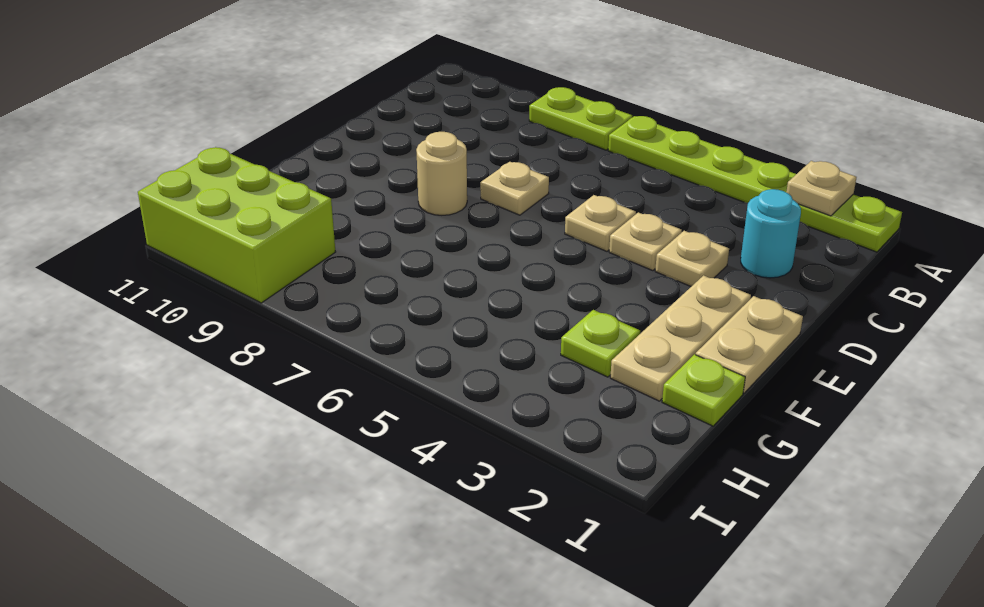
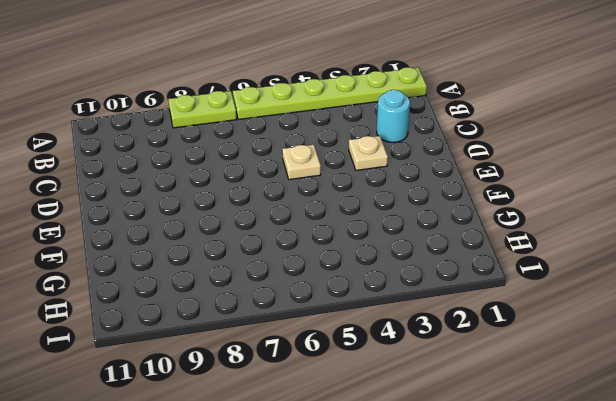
none -> tan plate D4 level 1
none -> tan plate D7 level 1
none -> tan plate E1:F1 level 1

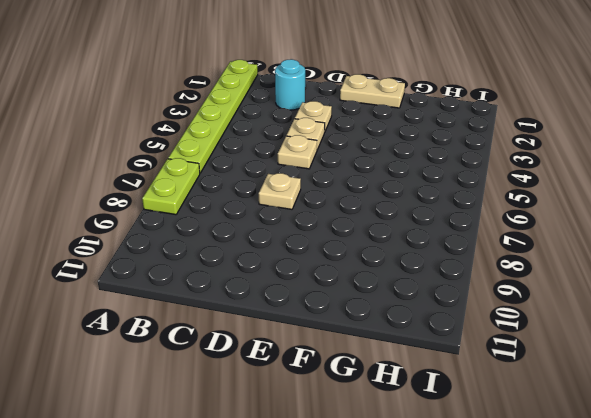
none -> tan plate E2:G2 level 1
none -> tan round brick E8 level 1
none -> lime plate G1 level 1

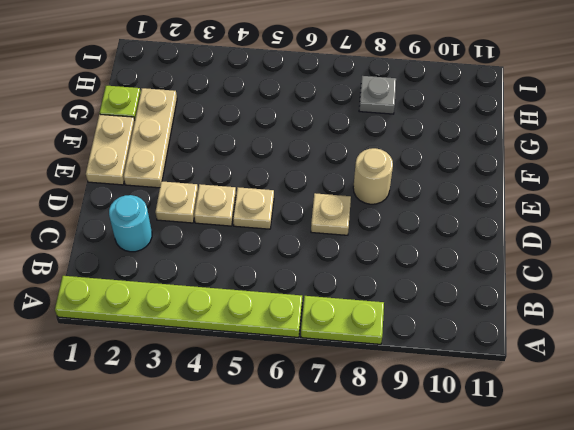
grey plate H8 level 1 -> none
none -> lime plate G3 level 1
none -> lime brick H9:I11 level 1
none -> tan plate A2 level 2

